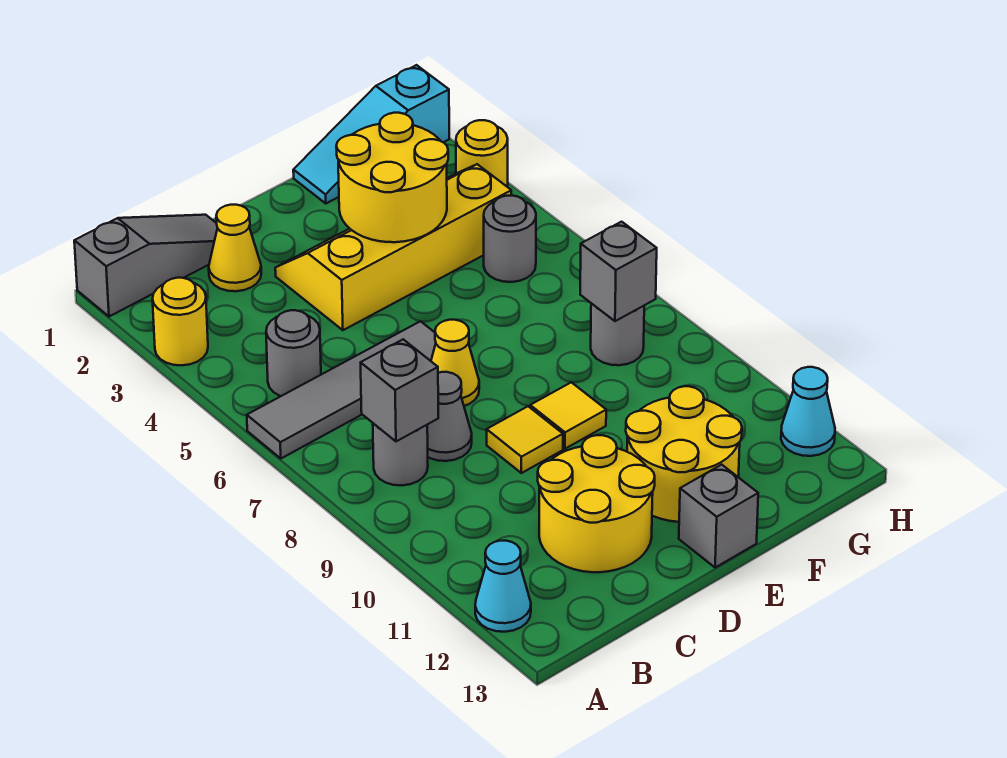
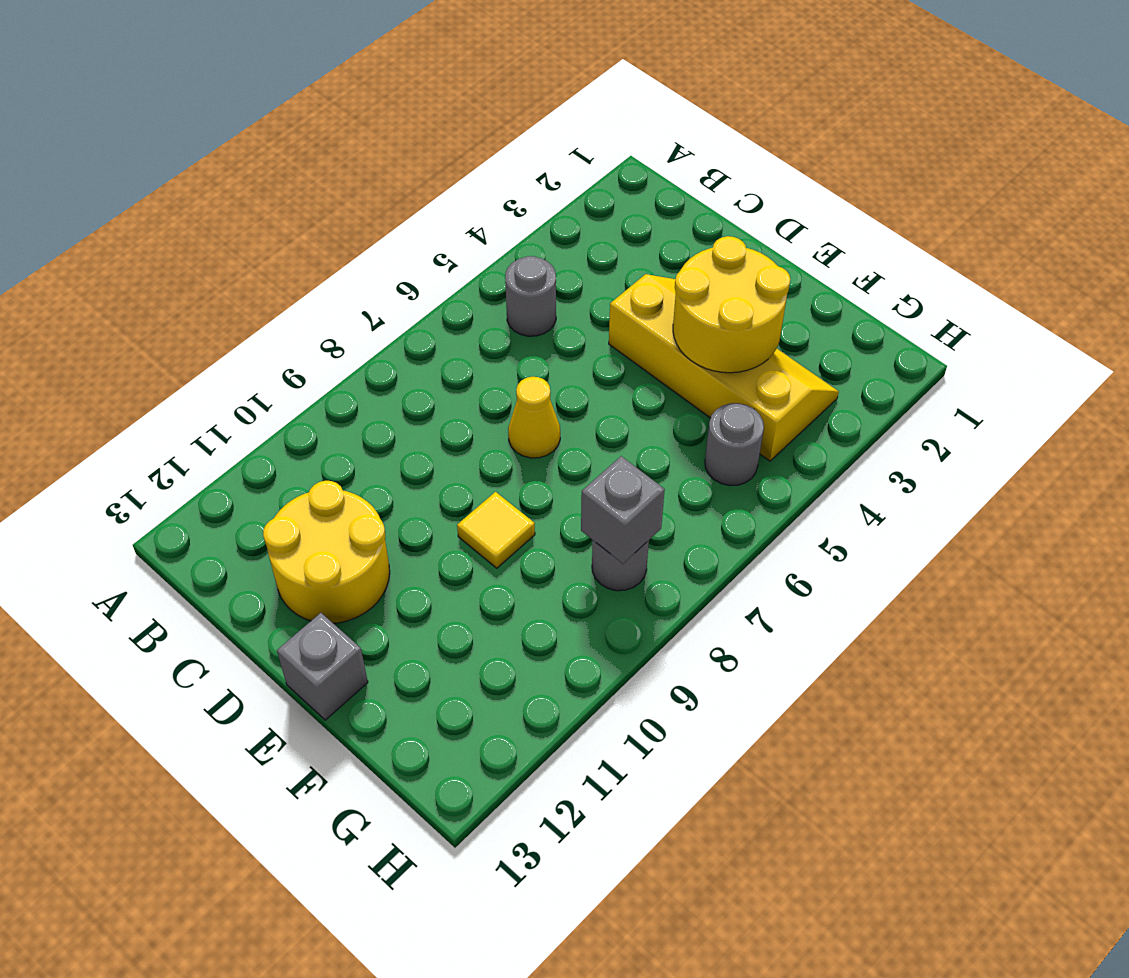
none -> grey slope A1:C1 level 1 top A
none -> yellow round brick A3 level 1
none -> grey tile A6:D6 level 1

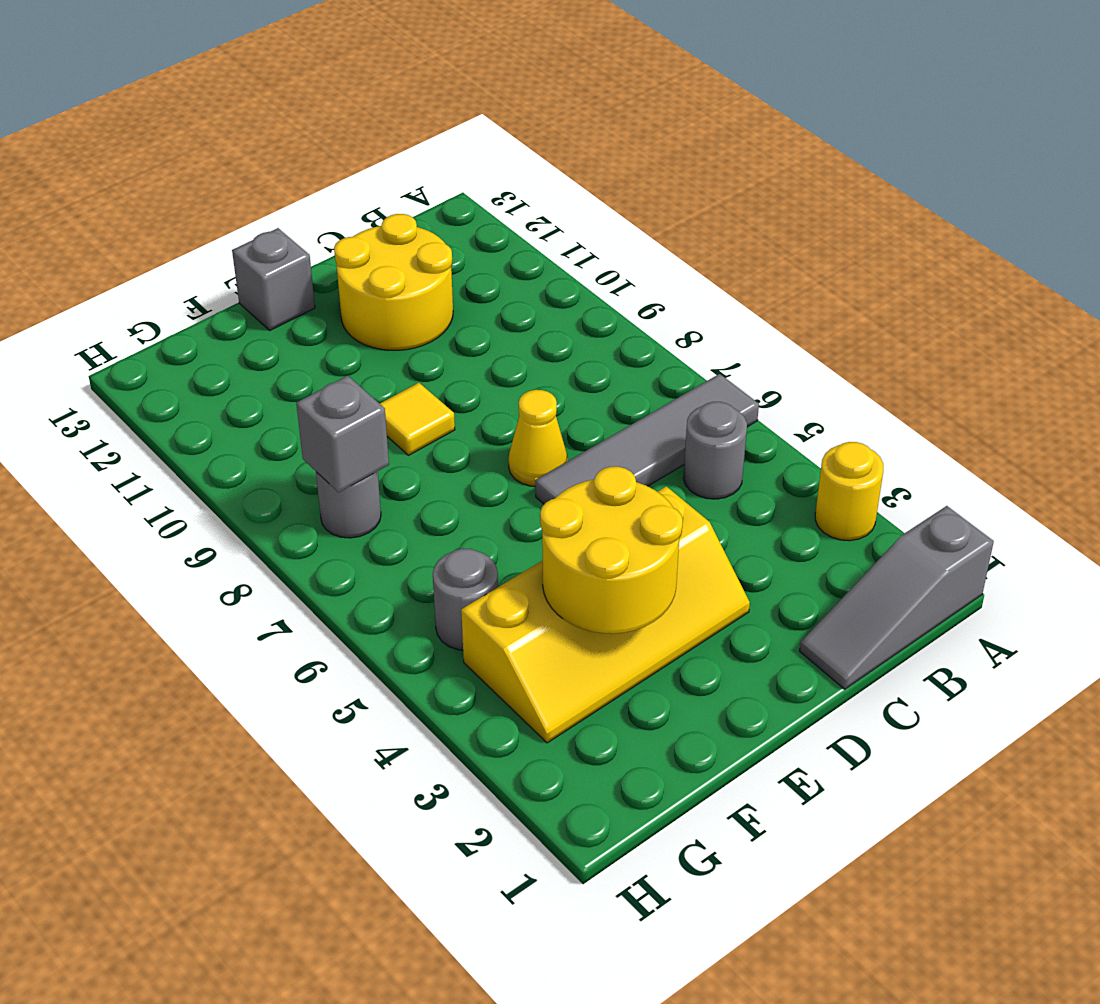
none -> cyan cone A12 level 1
none -> grey round brick B8 level 1
none -> yellow cone C2 level 1

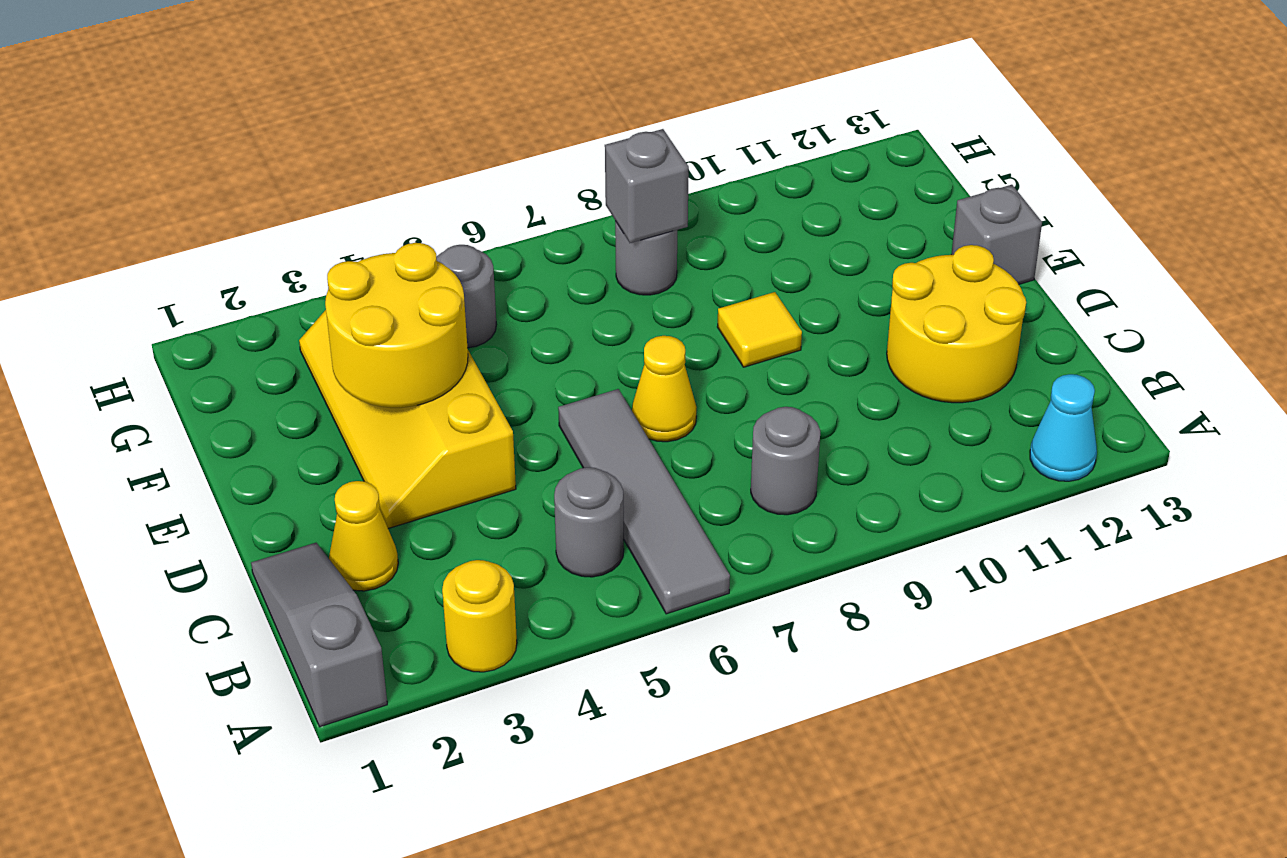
none -> grey cone C8 level 1
none -> yellow tile D9 level 1
none -> yellow round brick E11:F12 level 1

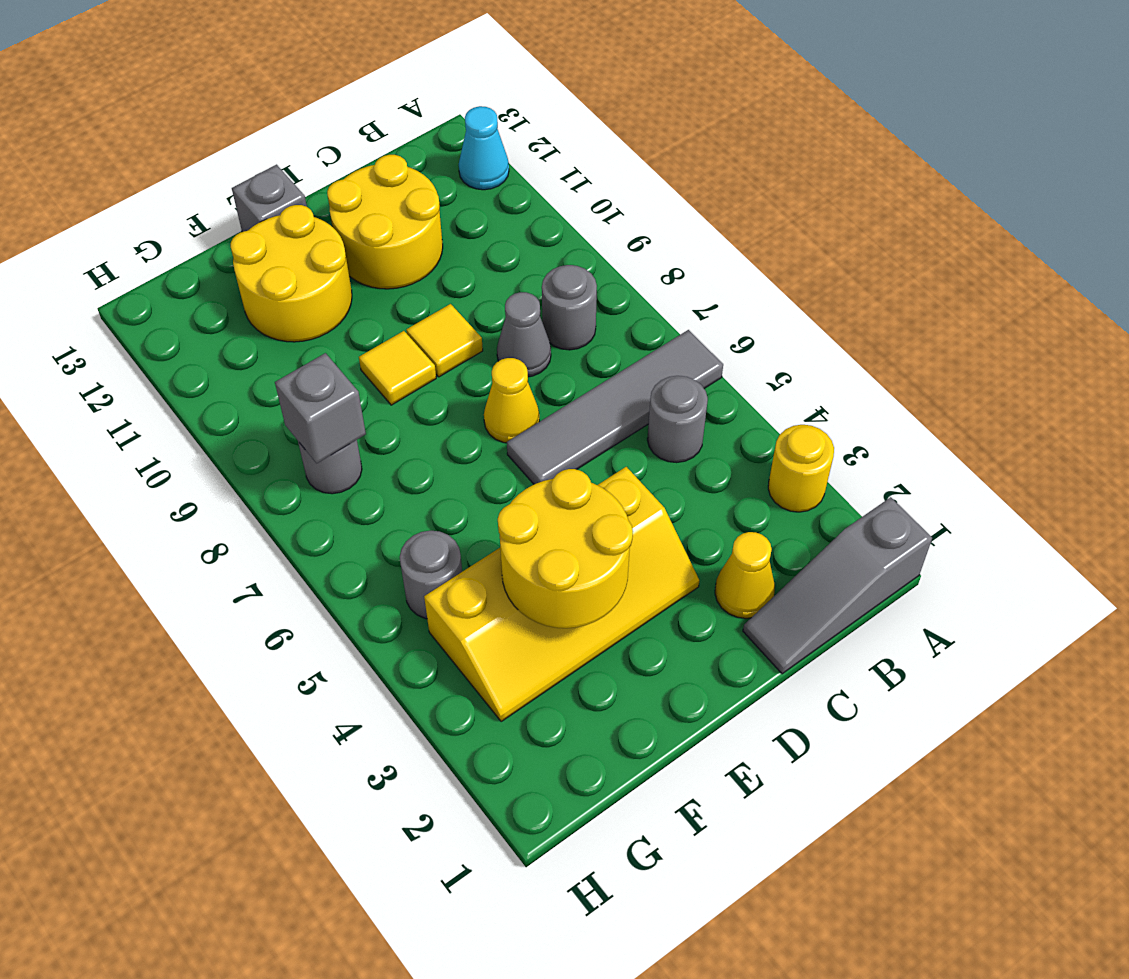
none -> cyan slope F1:H1 level 1 top H
none -> yellow round brick H3 level 1
none -> cyan cone H12 level 1

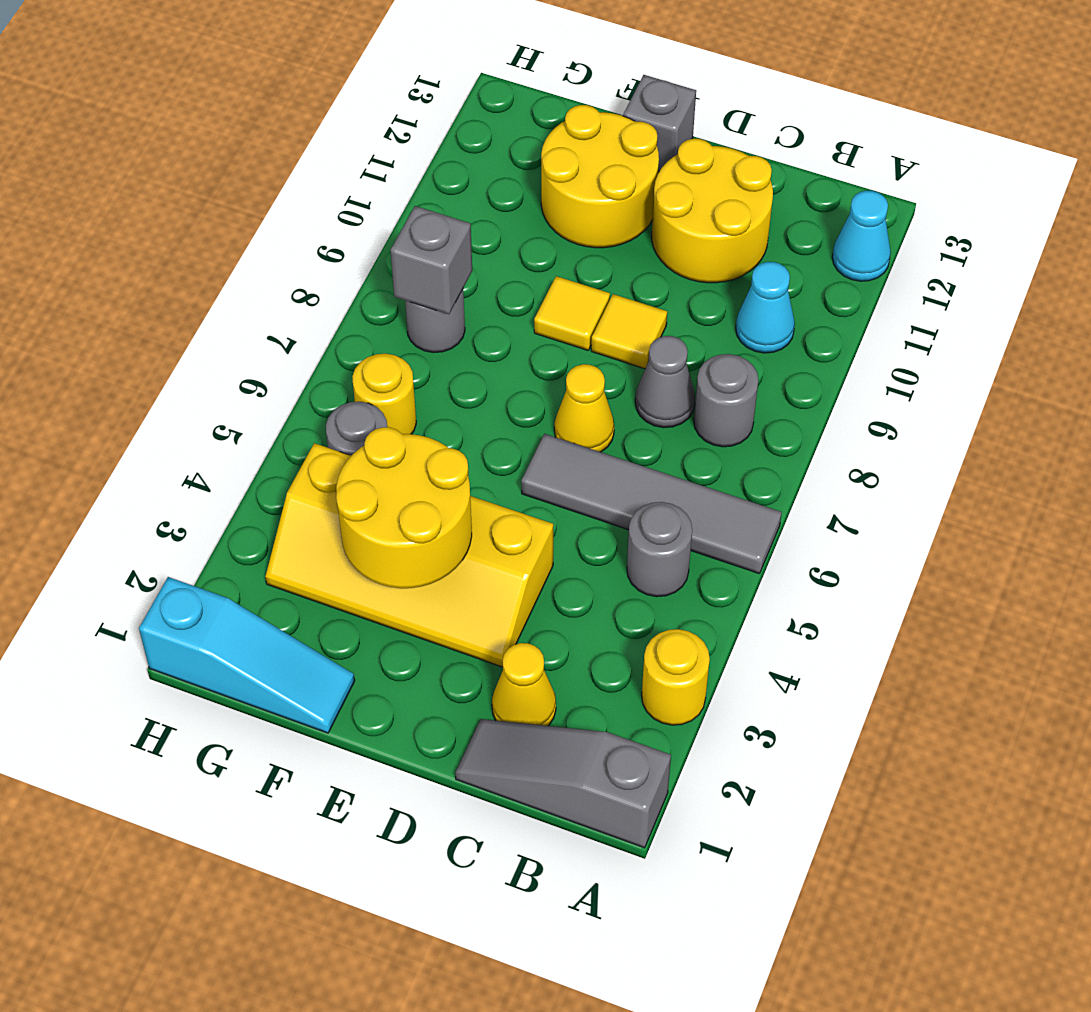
cyan cone B10 level 1 -> cyan cone H12 level 1
yellow round brick G6 level 1 -> yellow round brick H3 level 1
none -> grey brick B8 level 2

